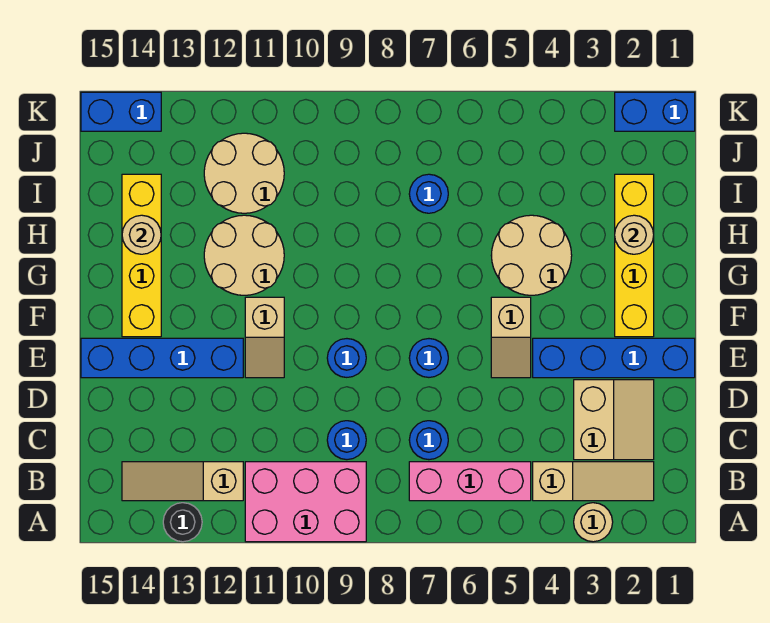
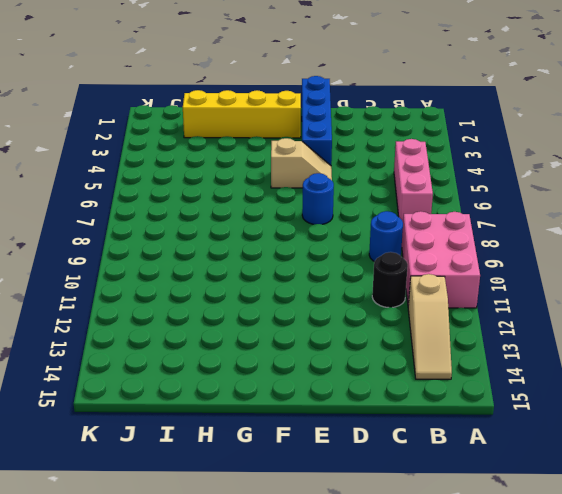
black round brick C11 level 1 -> black round brick A13 level 1
none -> tan round brick A3 level 1
none -> tan slope B2:B4 level 1 top 4
none -> tan slope C2:D3 level 1 top 3

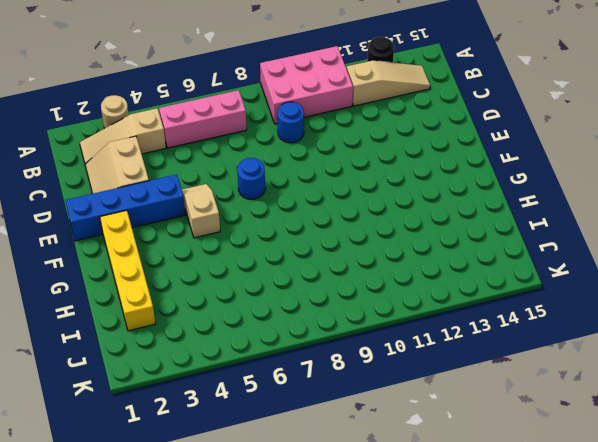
none -> blue round brick C7 level 1
none -> blue round brick E9 level 1
none -> tan slope E11:F11 level 1 top F

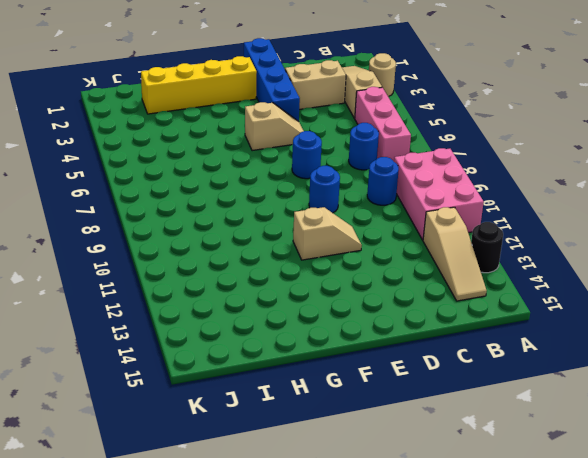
none -> blue brick E12:E15 level 1
none -> yellow brick F14:I14 level 1
none -> tan round brick G4:H5 level 1

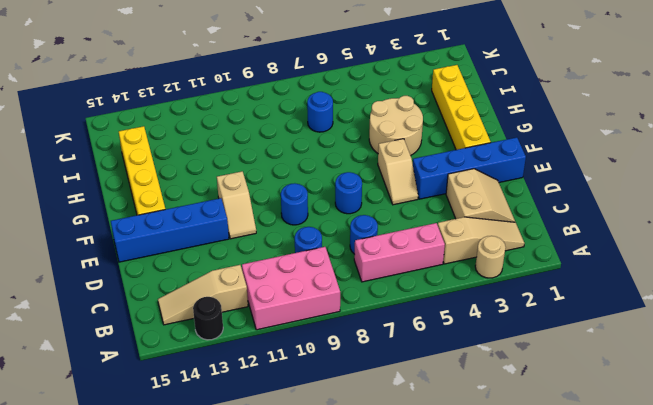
none -> tan round brick G11:H12 level 1
none -> tan round brick I11:J12 level 1
none -> blue brick K1:K2 level 1

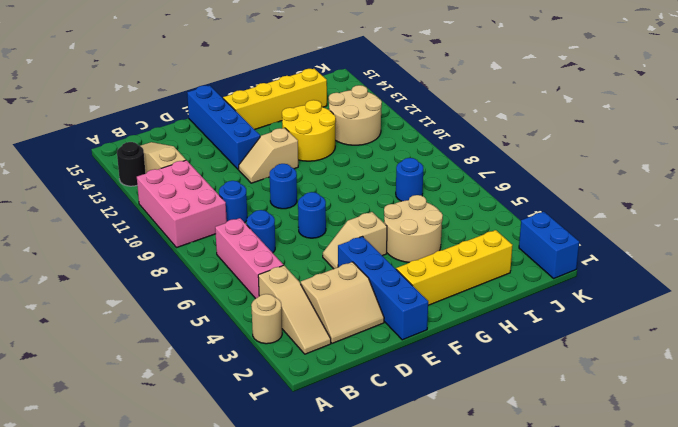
yellow round brick G11:H12 level 1 -> tan round brick G11:H12 level 1
none -> blue brick K14:K15 level 1
none -> tan round brick H2 level 2
none -> tan round brick H14 level 2

